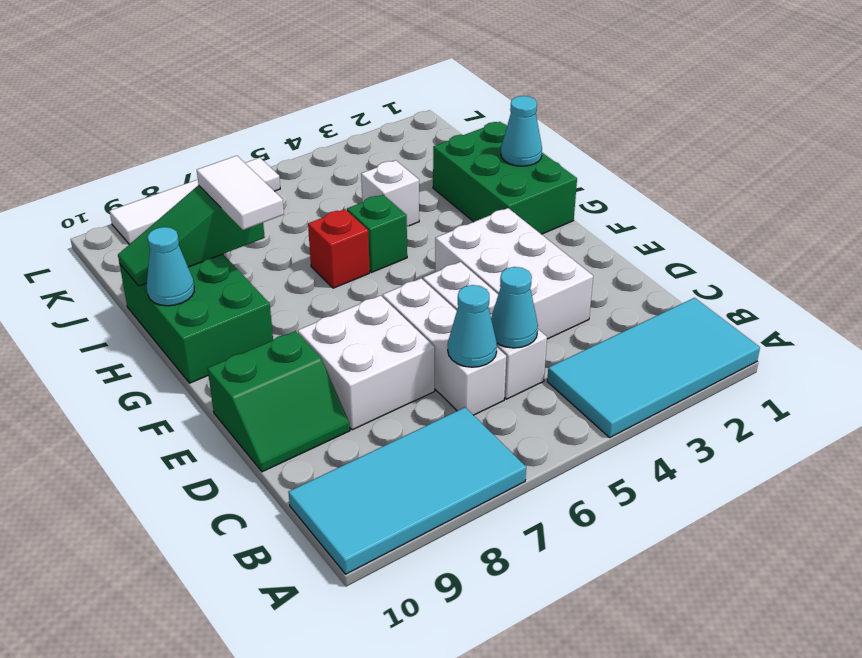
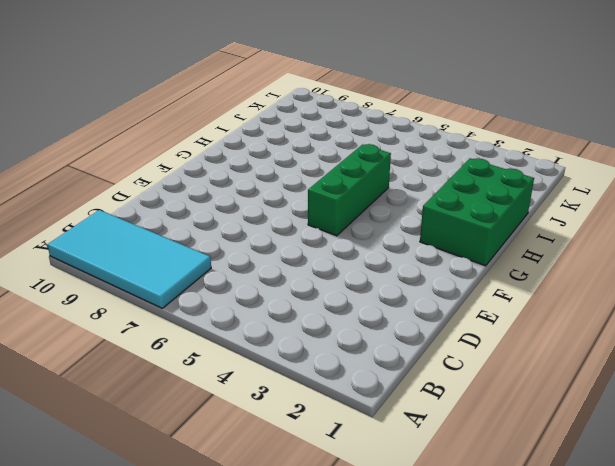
green brick F5:H5 level 1 -> green brick H5 level 1
none -> cyan tile A1:B4 level 1
none -> white brick C5:E5 level 1
none -> white brick C6:E6 level 1

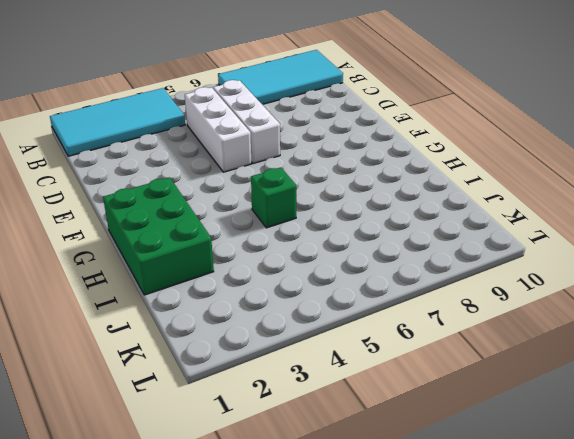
none -> white brick D3:F4 level 1
none -> white brick D7:E8 level 1
none -> green slope D9:E10 level 1 top E

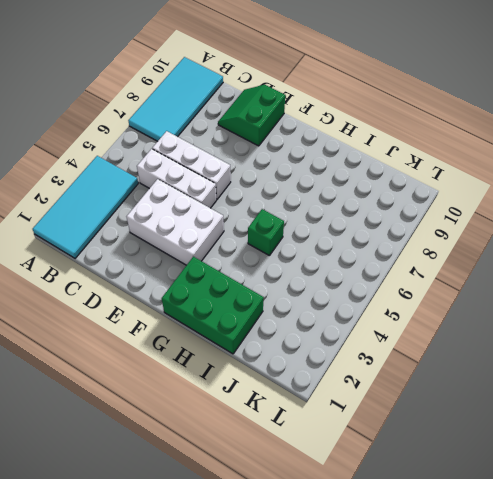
none -> white brick D7:E8 level 1
none -> green brick G9:I10 level 1
none -> red brick H6 level 1

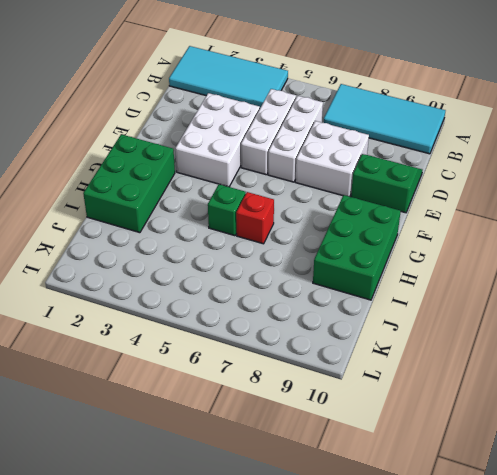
none -> white brick I4 level 1
none -> white tile L6:L9 level 1
none -> cyan cone C5 level 2

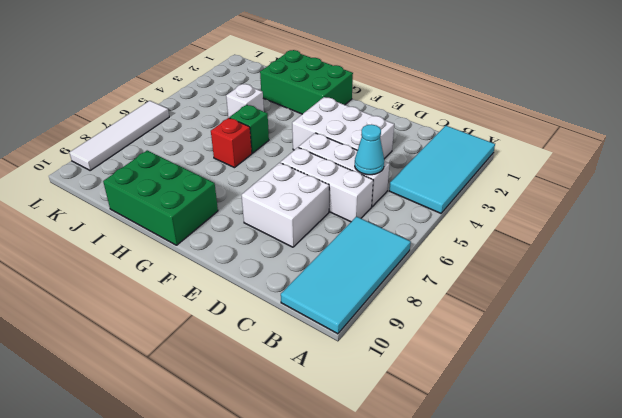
none -> green slope D9:E10 level 1 top E
none -> cyan cone C6 level 2
none -> cyan cone H1 level 2

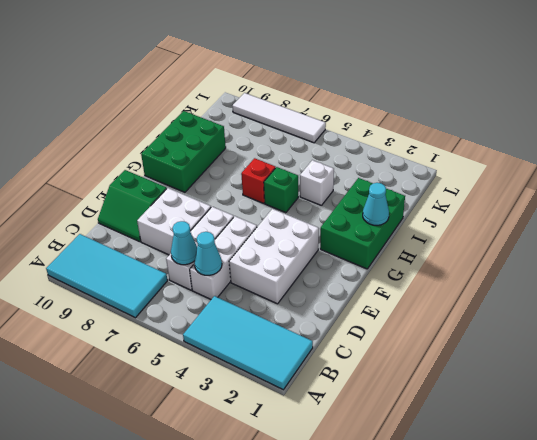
none -> cyan cone H10 level 2
none -> green slope I8:I10 level 2 top 8
none -> white tile H8:I8 level 3

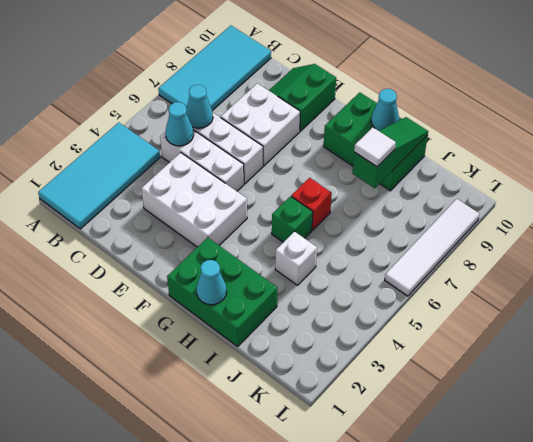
white tile I8 level 3 -> white tile H8:I8 level 3

